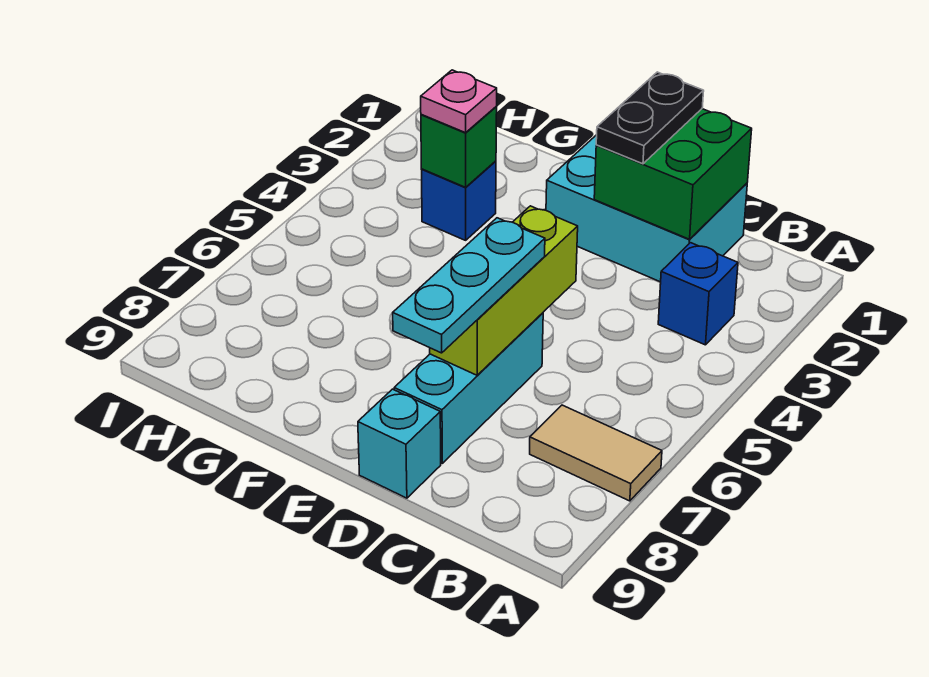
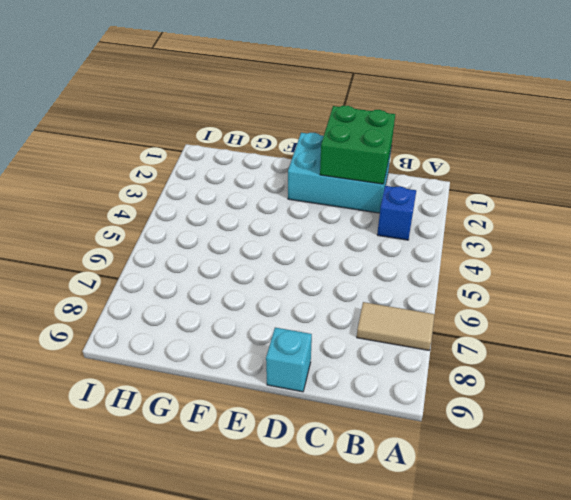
none -> cyan brick D6:D8 level 1
none -> blue brick G3 level 1
none -> lime brick D5:D7 level 2

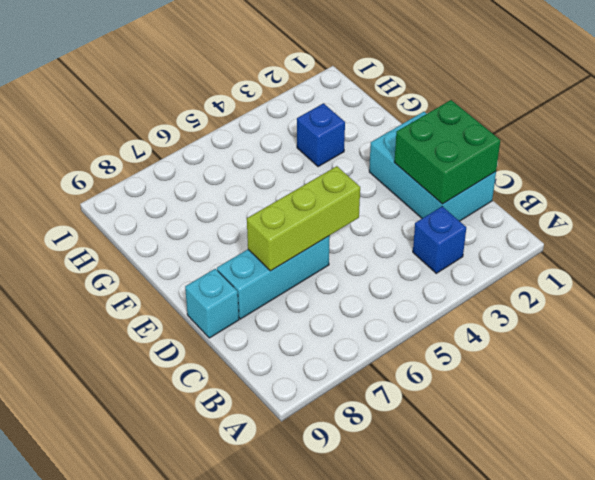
none -> tan tile A7:B7 level 1
none -> green brick G3 level 2
none -> black plate D1:D2 level 3

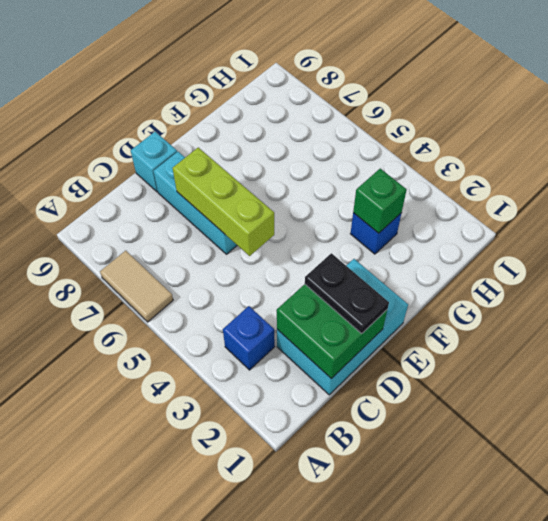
tan tile A6:A7 level 1 -> tan tile A7:B7 level 1
none -> cyan plate D6:D8 level 3
none -> pink plate G3 level 3

